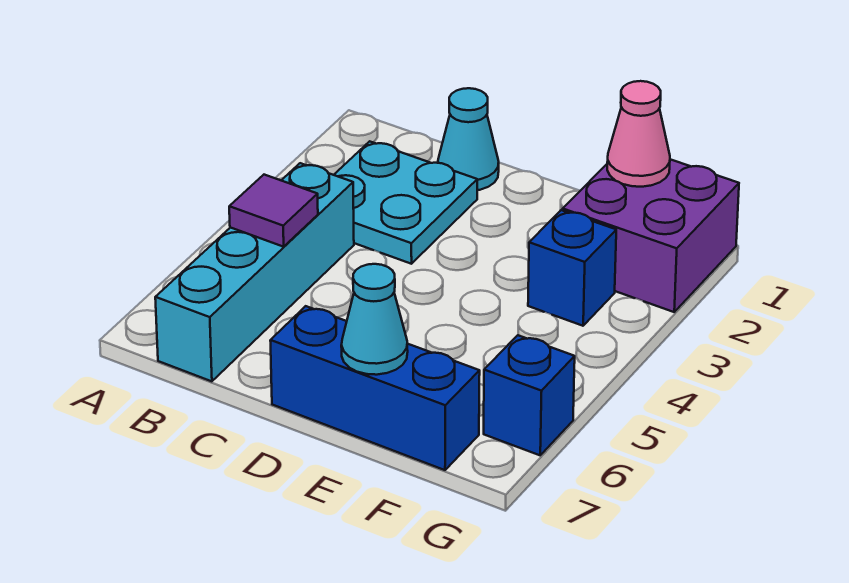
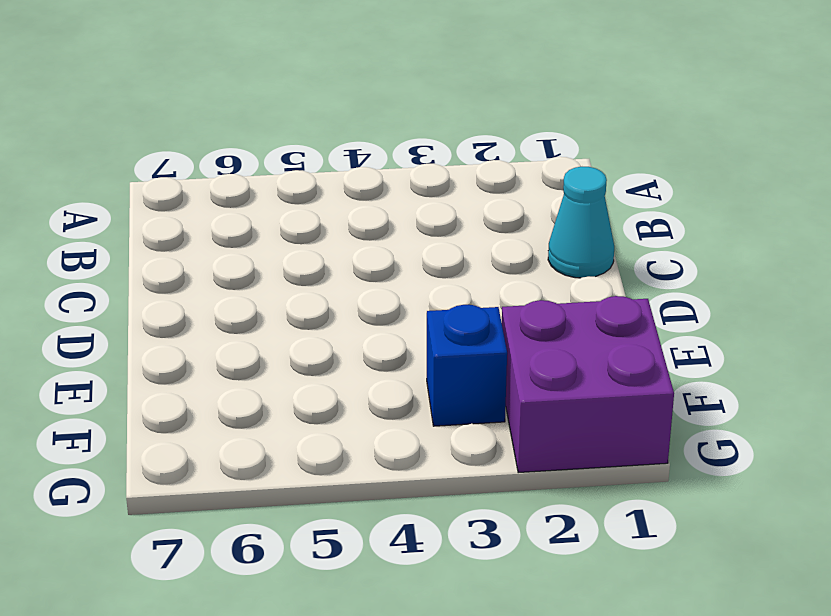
none -> cyan plate B2:C3 level 1
none -> cyan brick B4:B7 level 1

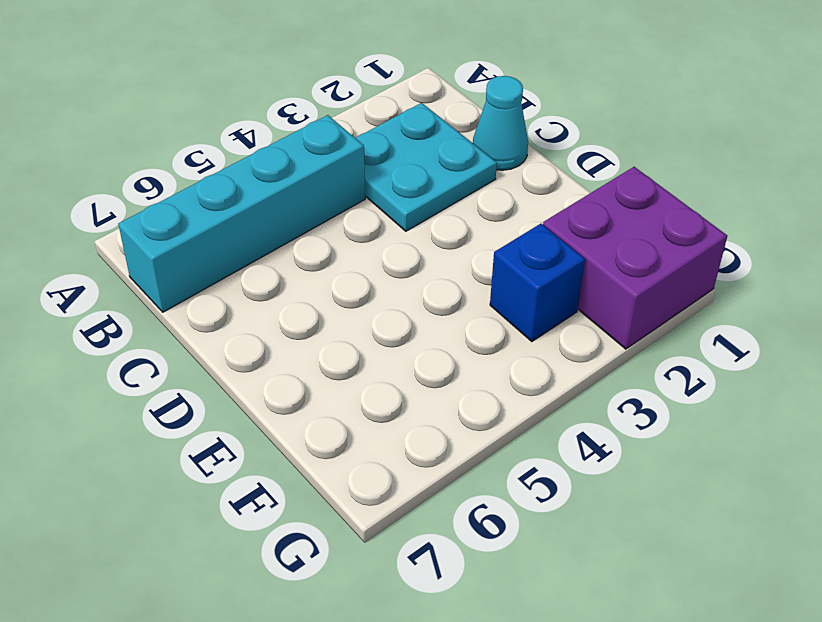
none -> blue brick D7:F7 level 1
none -> blue brick G6 level 1

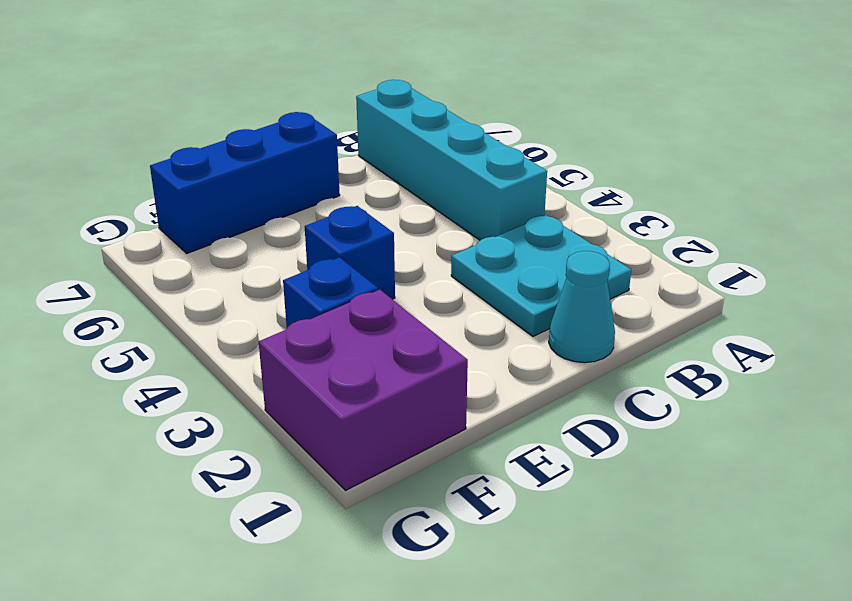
blue brick E4 level 1 -> blue brick G6 level 1
none -> purple tile B5 level 2
none -> cyan cone E7 level 2

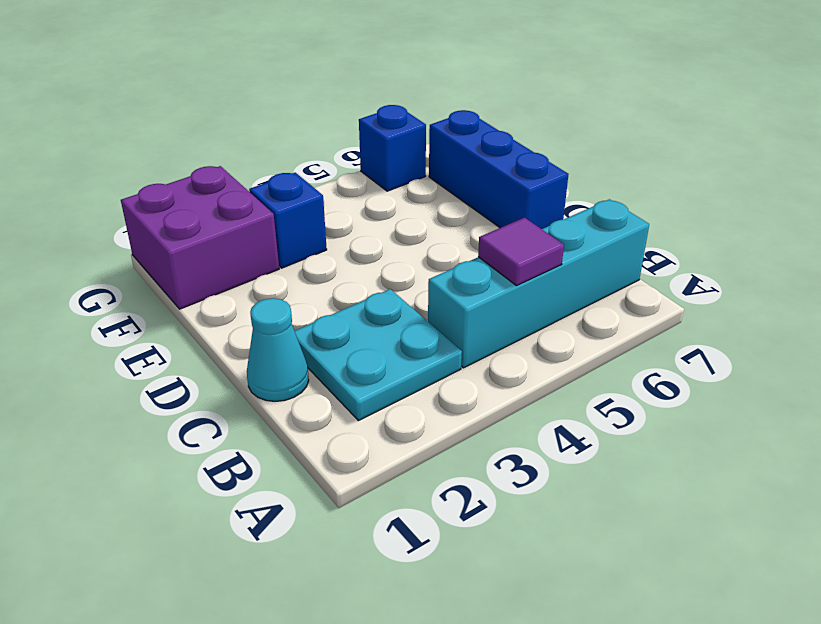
none -> cyan cone E7 level 2
none -> pink cone F1 level 2

